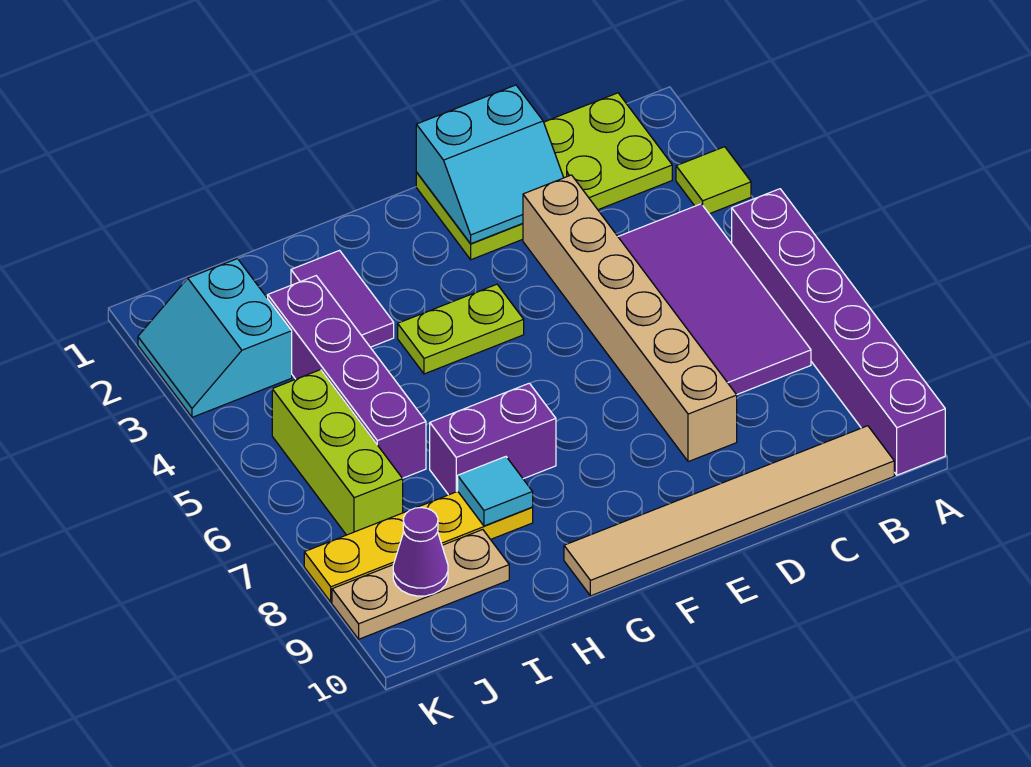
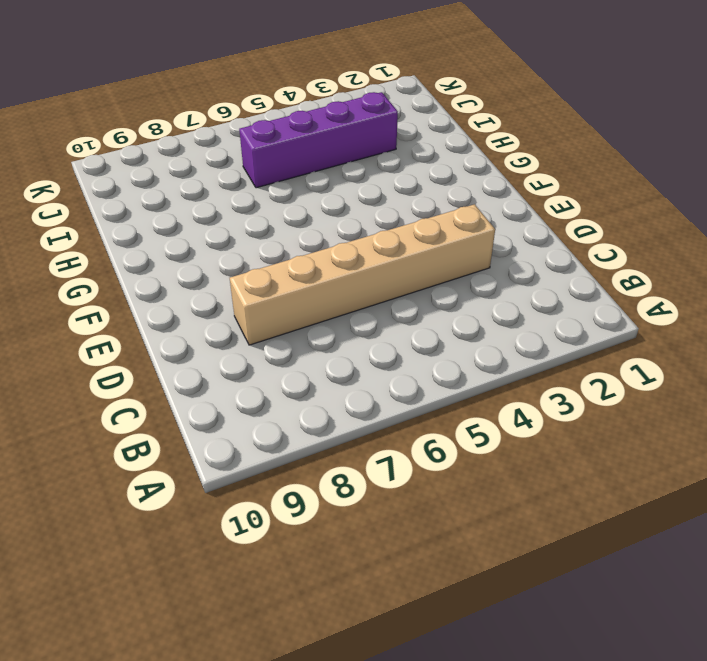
none -> lime tile A3 level 1
none -> purple brick A5:A10 level 1
none -> lime plate B1:E2 level 1

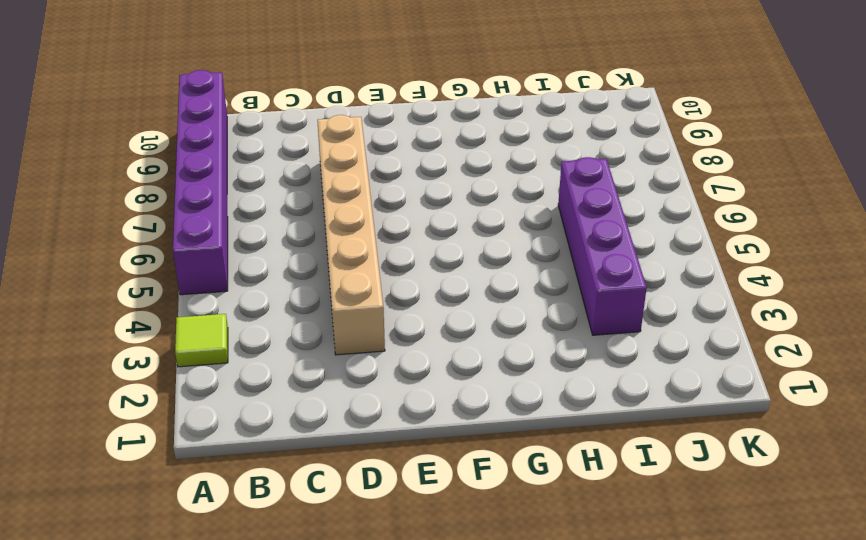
none -> lime plate B1:E2 level 1
none -> purple tile B4:C7 level 1
none -> tan tile B10:G10 level 1

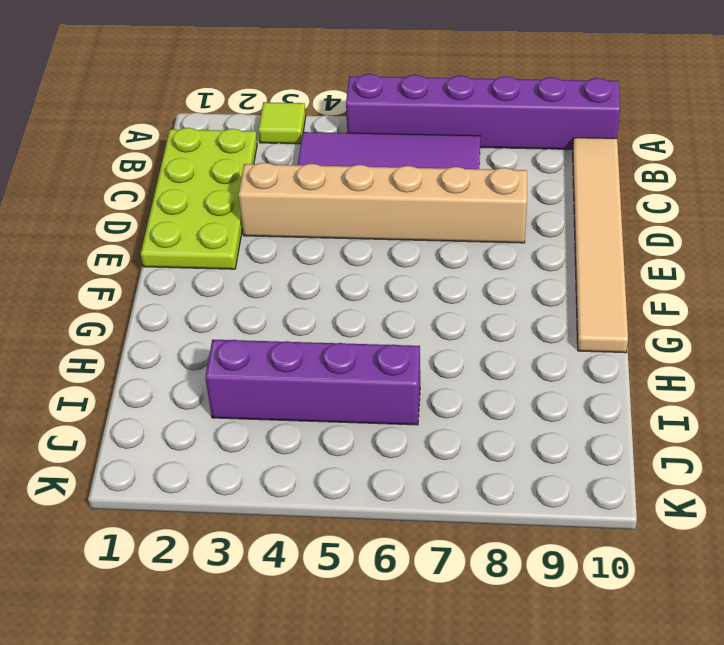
none -> lime plate F4:G4 level 1
none -> purple brick G7:H7 level 1
none -> purple tile H2:H3 level 1

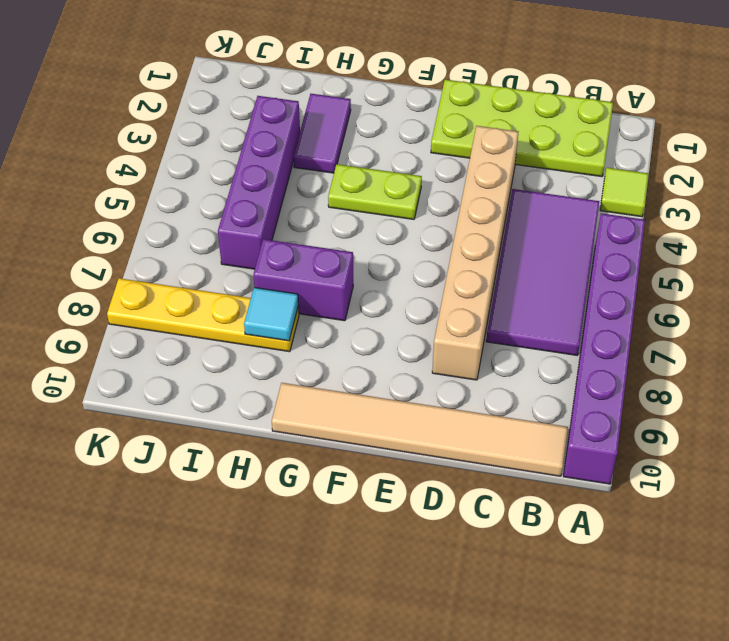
none -> tan plate I9:K9 level 1
none -> cyan slope J2:K3 level 1 top J
none -> lime brick J5:J7 level 1

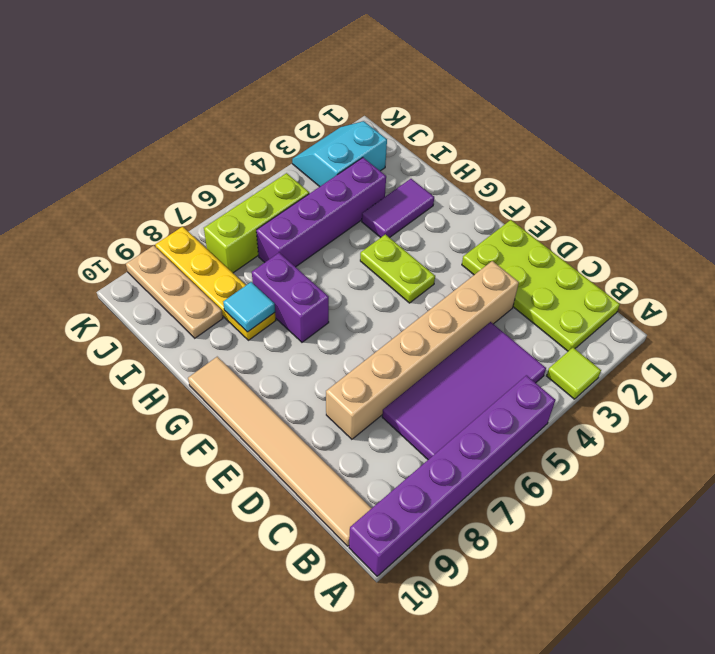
none -> cyan slope D1:E2 level 2 top 1
none -> purple cone J9 level 2

